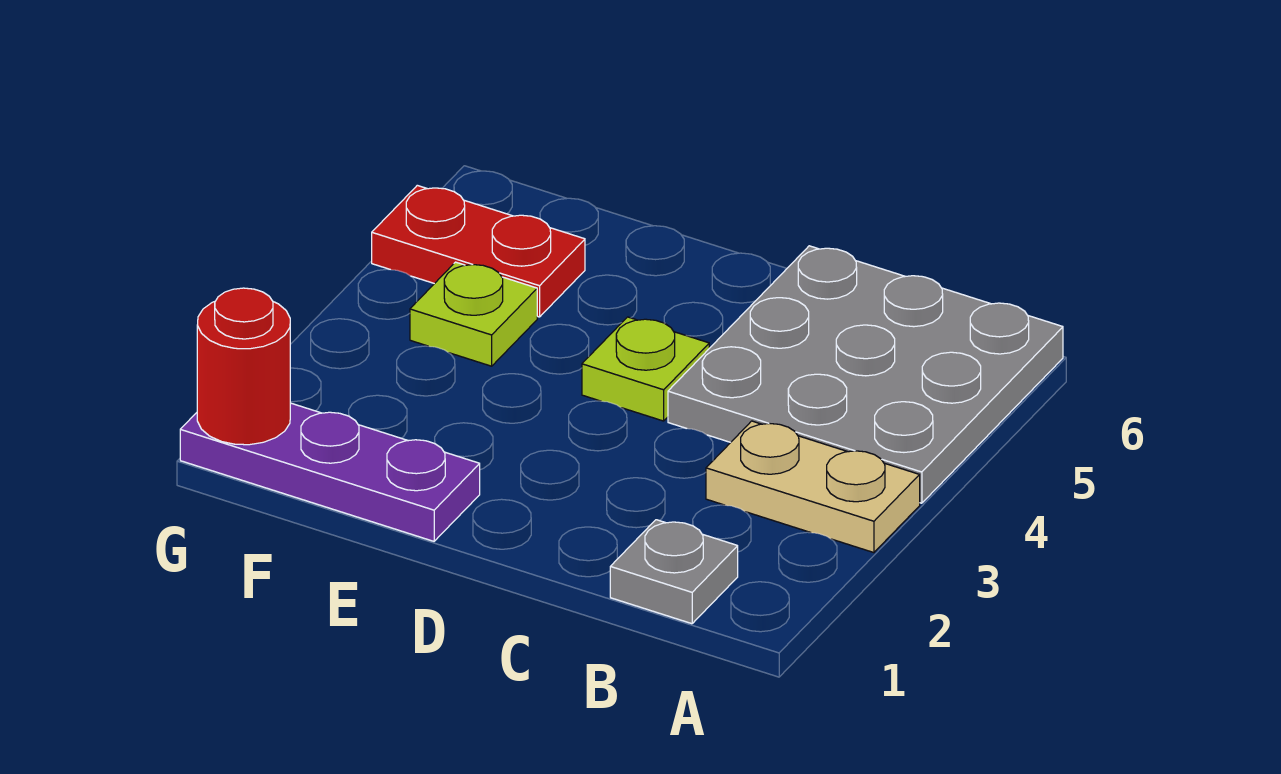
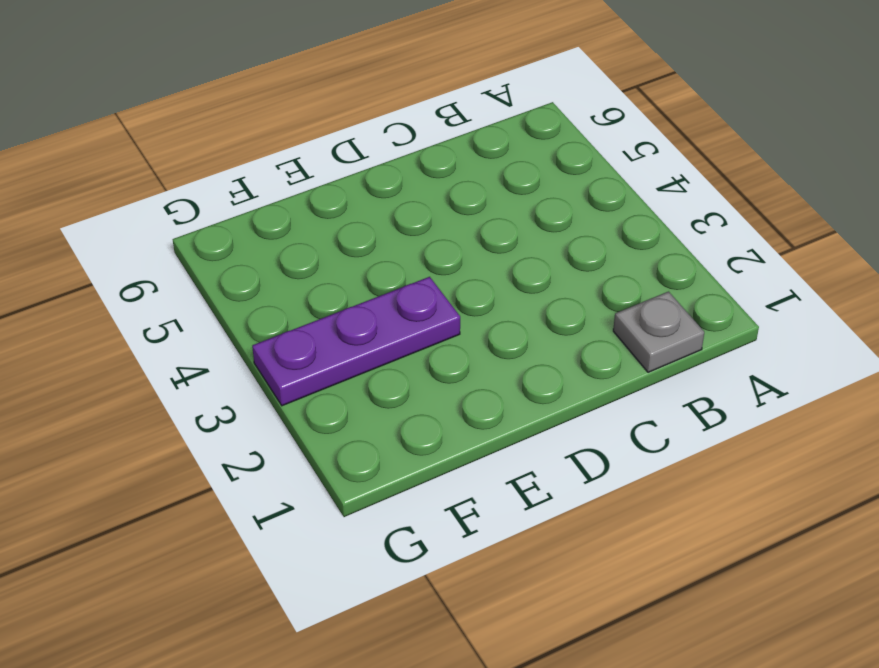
purple plate E3:G3 level 1 -> purple plate E1:G1 level 1
none -> tan plate A3:B3 level 1
none -> grey plate A4:C6 level 1

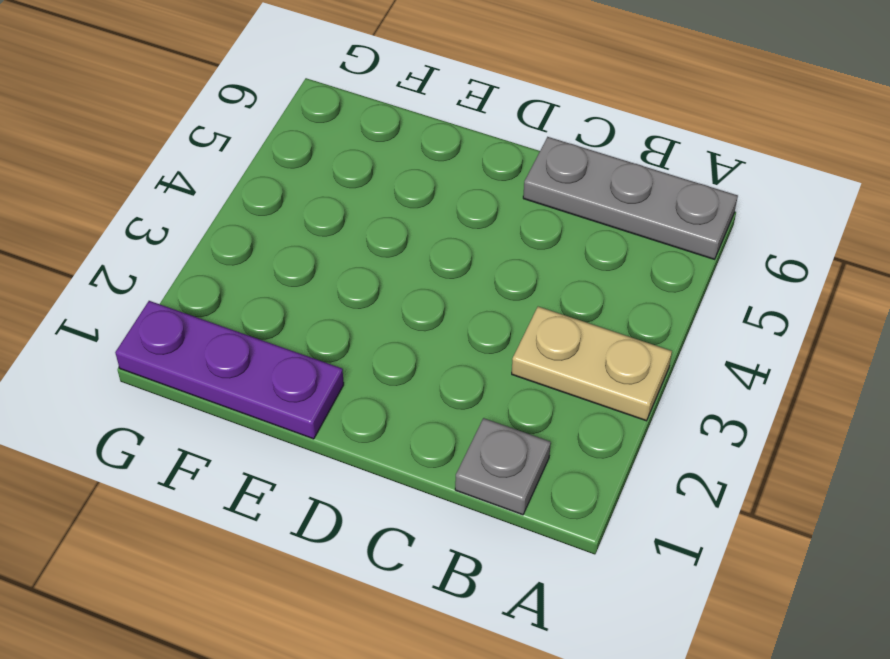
grey plate A6:C6 level 1 -> grey plate A4:C6 level 1
none -> lime plate D4 level 1
none -> lime plate F4 level 1

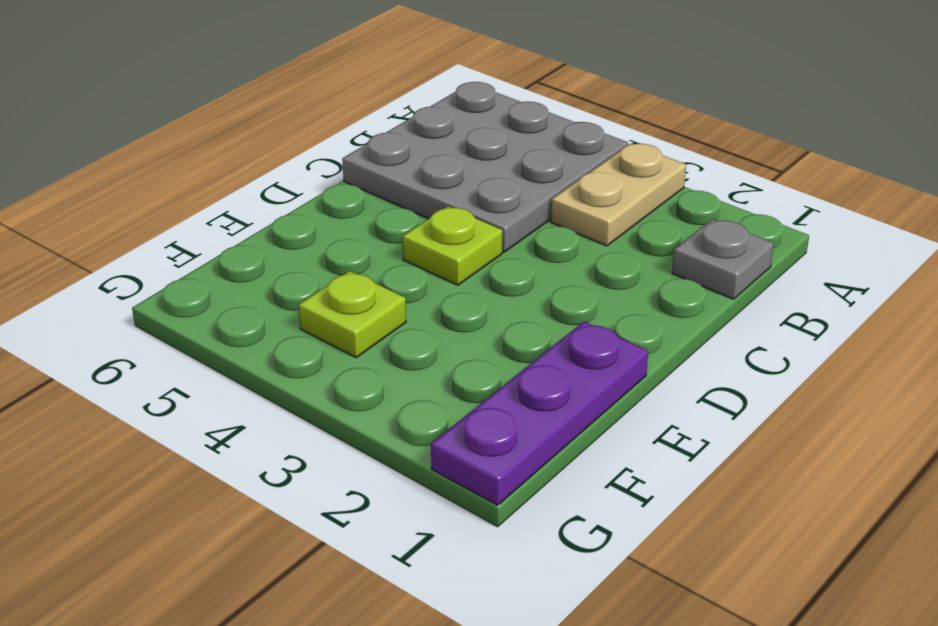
none -> red plate F5:G5 level 1
none -> red round brick G1 level 2

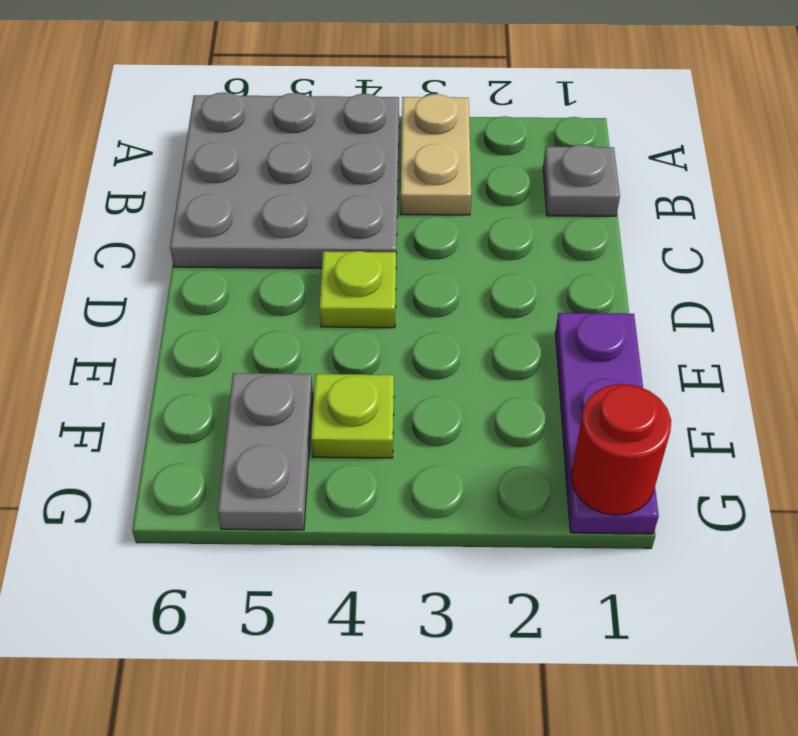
grey plate F5:G5 level 1 -> red plate F5:G5 level 1

